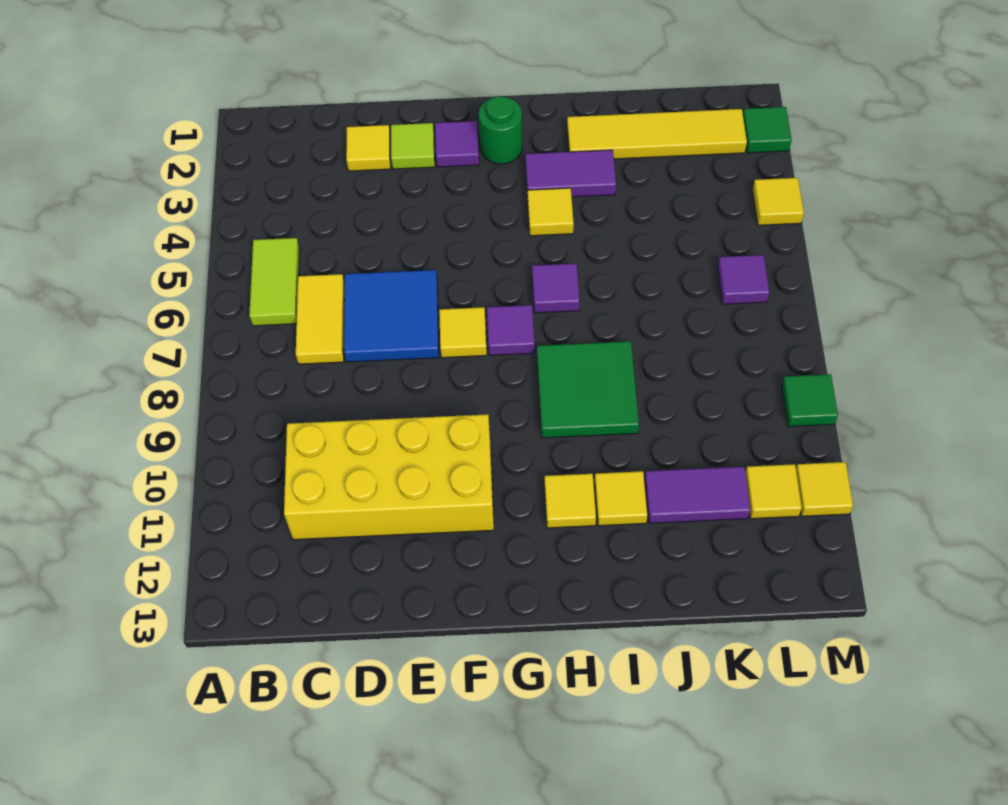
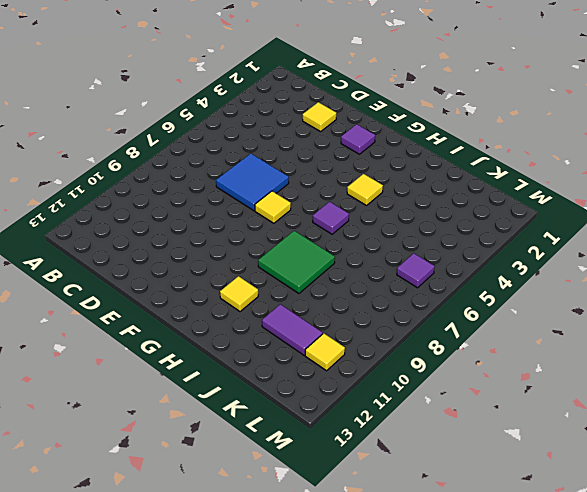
none -> lime tile B5:B6 level 1
none -> yellow tile C6:C7 level 1
none -> yellow brick C10:F11 level 1

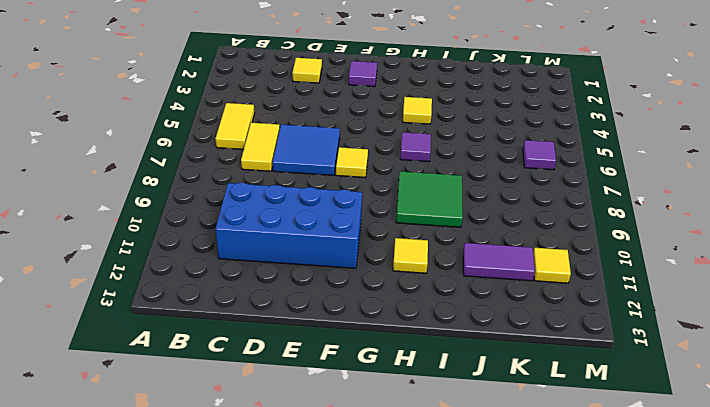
yellow tile B5:B6 level 1 -> lime tile B5:B6 level 1
blue brick C10:F11 level 1 -> yellow brick C10:F11 level 1
none -> lime tile E2 level 1
none -> green round brick G2 level 1
none -> purple tile G7 level 1

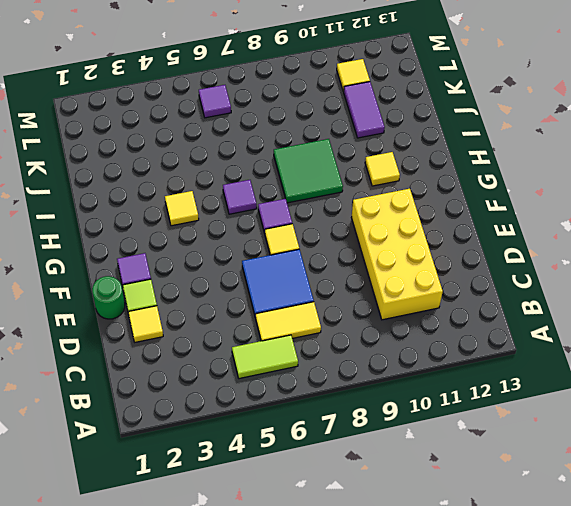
green round brick E1 level 1 -> green round brick G2 level 1
none -> purple tile H3:I3 level 1
none -> yellow tile I2:L2 level 1
none -> yellow tile I11 level 1

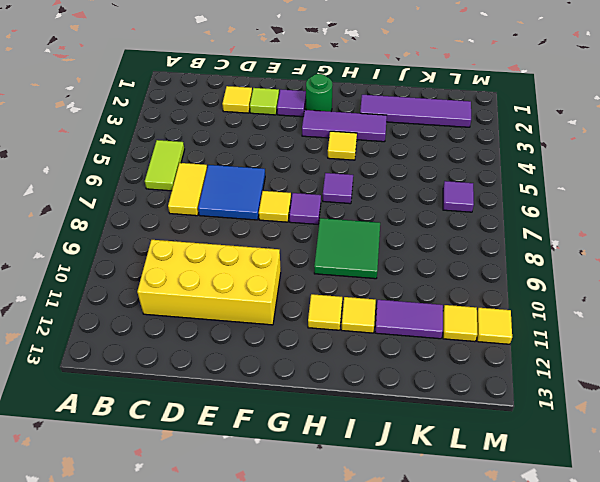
purple tile G3:I3 level 1 -> purple tile H3:I3 level 1
purple tile I2:L2 level 1 -> yellow tile I2:L2 level 1
none -> green tile M2 level 1
none -> yellow tile M4 level 1
none -> green tile M9 level 1

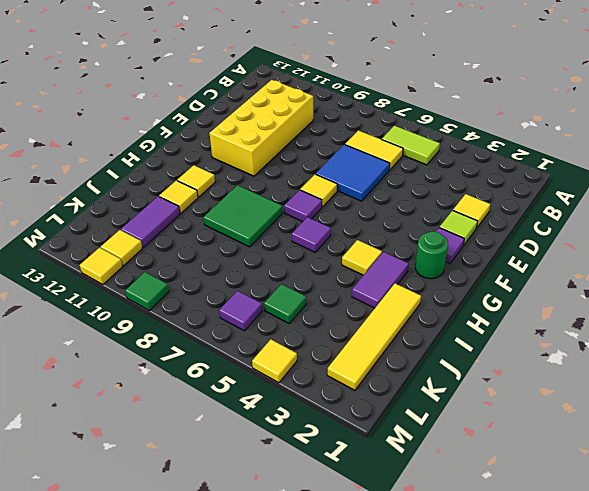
green tile K5 level 1 -> green tile M2 level 1

